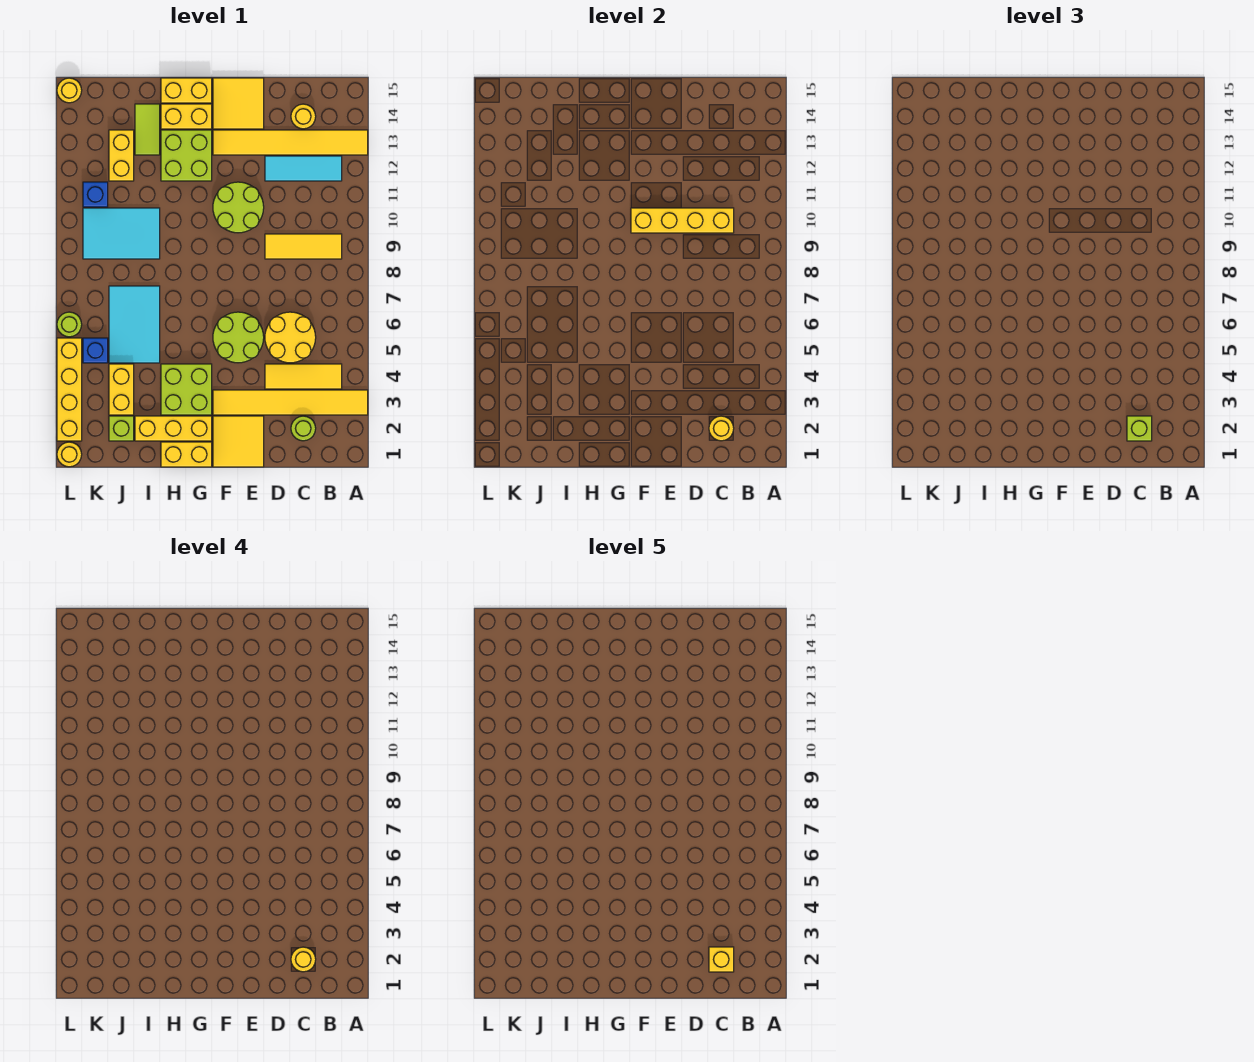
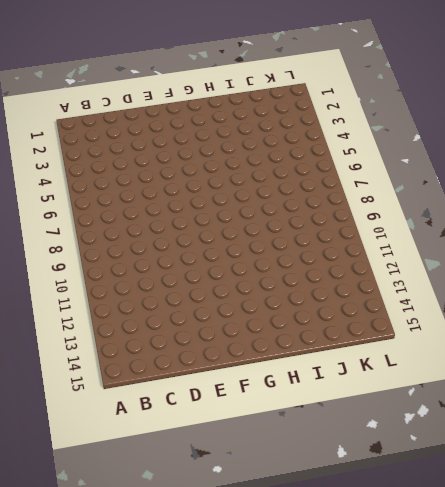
none -> yellow tile A3:F3 level 1
none -> yellow tile A13:F13 level 1
none -> yellow tile B4:D4 level 1
none -> yellow tile B9:D9 level 1

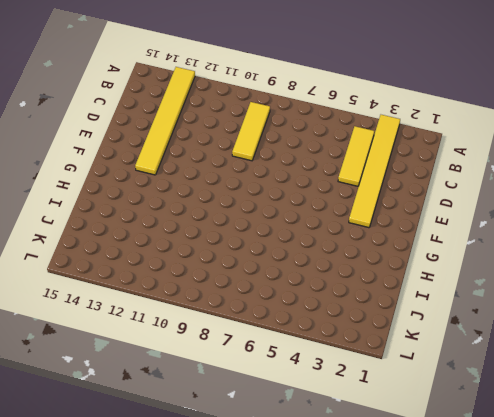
none -> cyan tile B12:D12 level 1
none -> lime round brick C2 level 1
none -> yellow round brick C5:D6 level 1
none -> yellow round brick C14 level 1

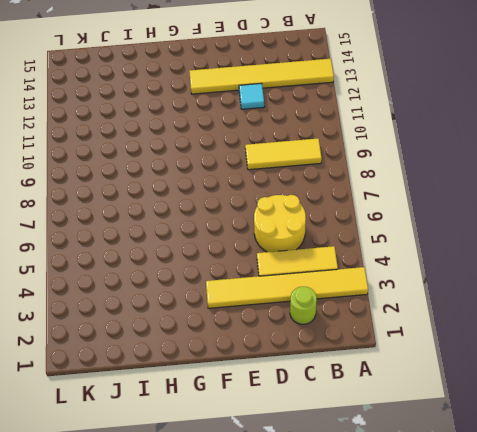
cyan tile D12 level 1 -> cyan tile B12:D12 level 1
none -> yellow round brick C14 level 1
none -> yellow tile E1:F2 level 1
none -> lime round brick E5:F6 level 1
none -> lime round brick E10:F11 level 1

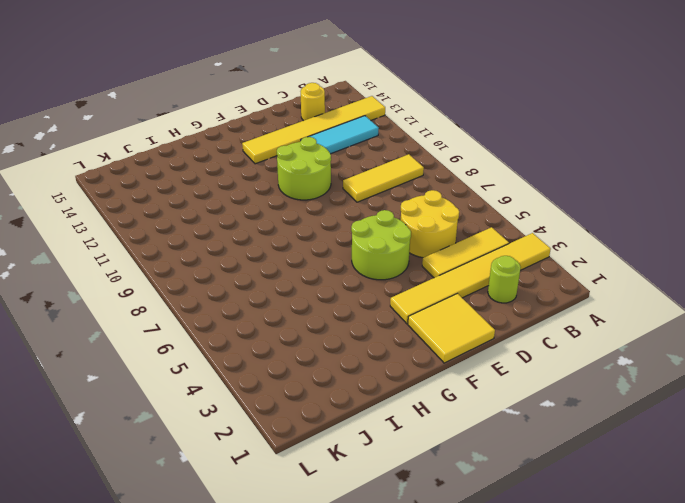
none -> yellow tile E14:F15 level 1
none -> yellow brick G1:H1 level 1
none -> yellow brick G2:I2 level 1
none -> lime brick G3:H4 level 1

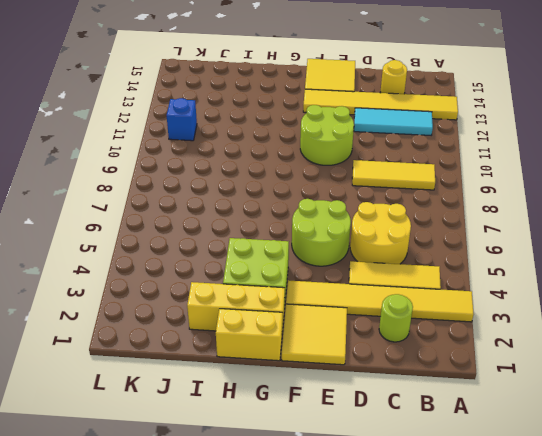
none -> lime brick G12:H13 level 1
none -> yellow brick G14:H14 level 1
none -> yellow brick G15:H15 level 1
none -> cyan tile I5:J7 level 1

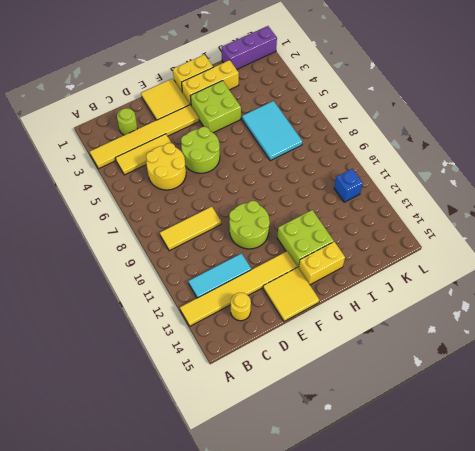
purple brick J1:L1 level 1 -> yellow round brick L1 level 1
none -> yellow brick G15:H15 level 1
none -> cyan tile I9:K10 level 1
none -> lime tile I13:I14 level 1
none -> lime brick J2 level 1

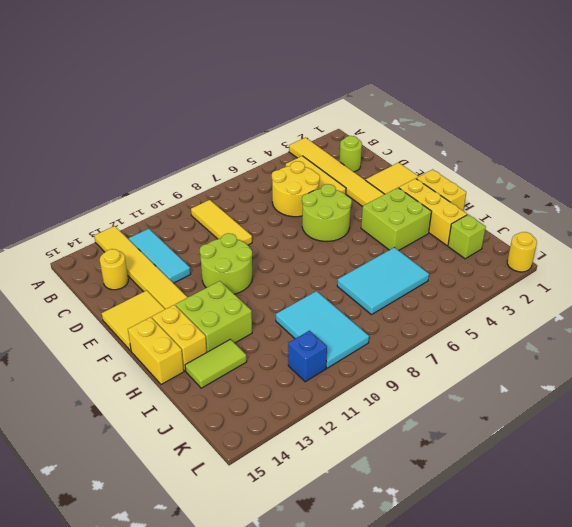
none -> yellow brick J3:J4 level 1
none -> yellow brick J12:J13 level 1
none -> blue brick K5 level 1
none -> yellow brick L2:L5 level 1

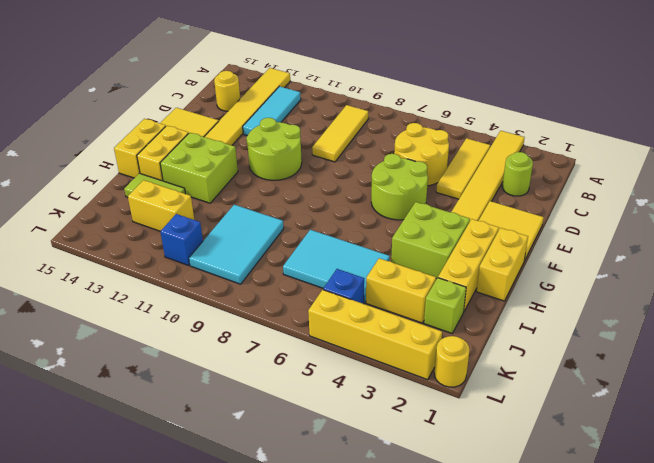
none -> lime round brick L6 level 1
none -> yellow round brick L15 level 1
none -> yellow round brick C2 level 2
none -> yellow brick C10:F10 level 2

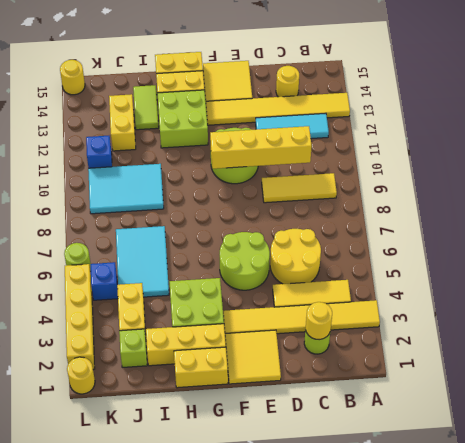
none -> lime brick C2 level 3
none -> yellow round brick C2 level 4
none -> yellow brick C2 level 5

